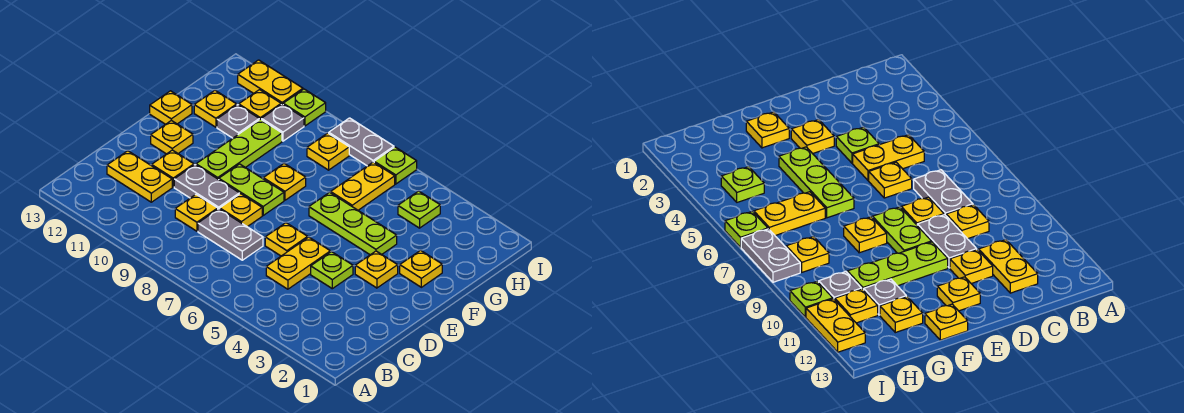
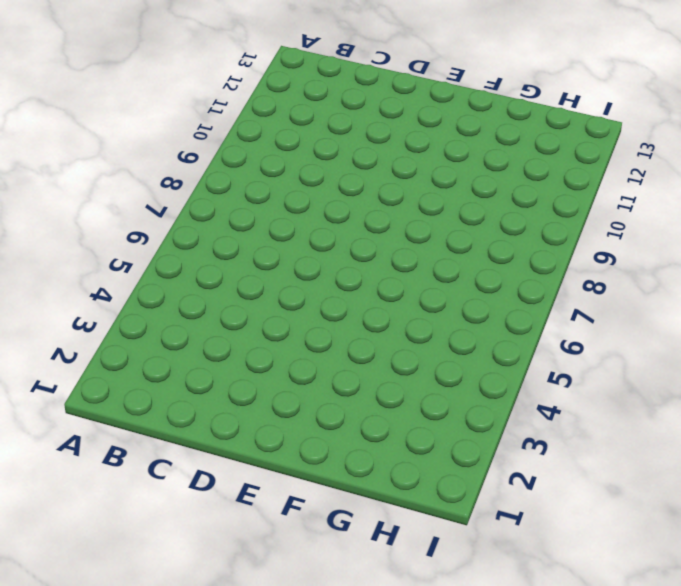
none -> yellow plate C5:D5 level 1
none -> grey plate C7:C8 level 1
none -> yellow plate C9 level 1

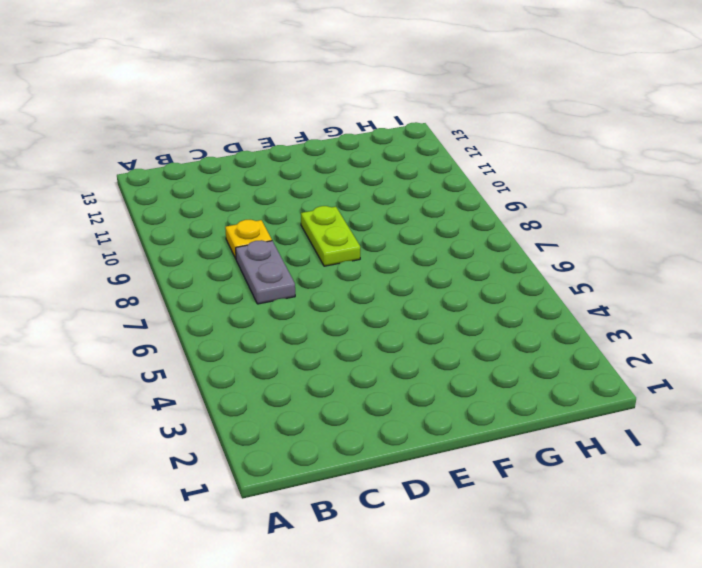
none -> yellow plate C5:D5 level 1
none -> yellow plate C11:C12 level 1
none -> lime plate D4 level 1

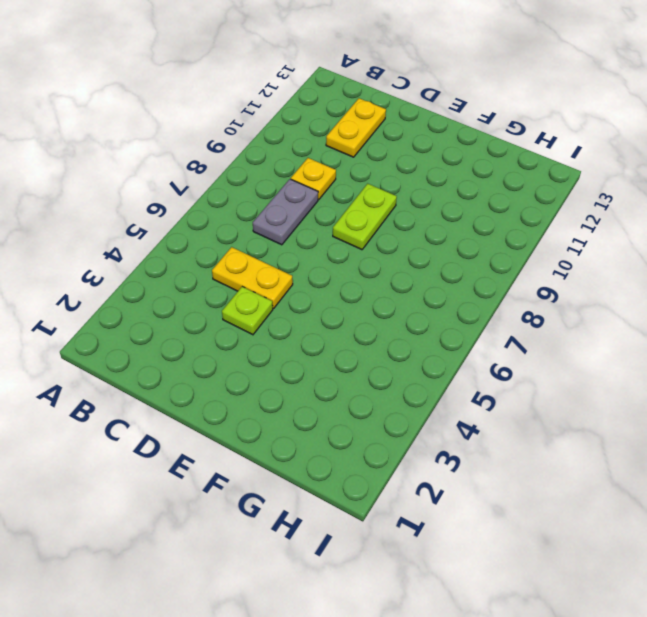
none -> yellow plate D6 level 1
none -> yellow plate D8 level 1
none -> grey plate D9:D10 level 1

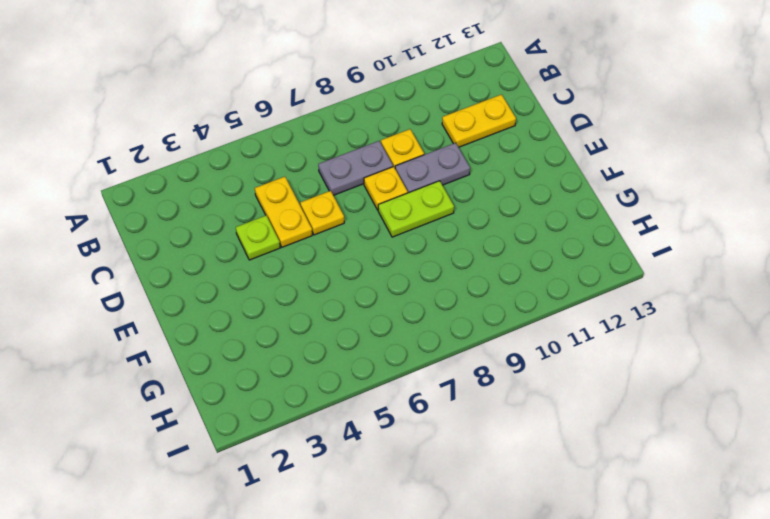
none -> yellow plate D11 level 1
none -> yellow plate E3 level 1
none -> lime plate E10:G10 level 1

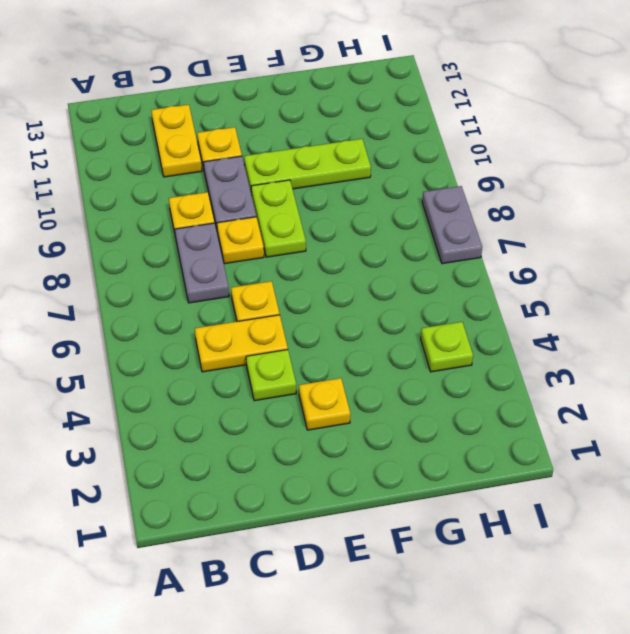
none -> yellow plate E12 level 1
none -> yellow plate F2 level 1
none -> lime plate F4:F6 level 1

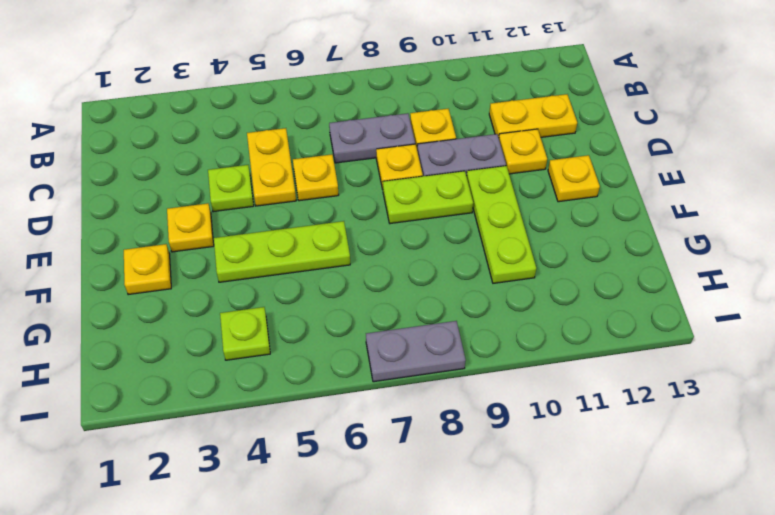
none -> yellow plate F8 level 1
none -> yellow plate F13 level 1
none -> yellow plate G6:H6 level 1

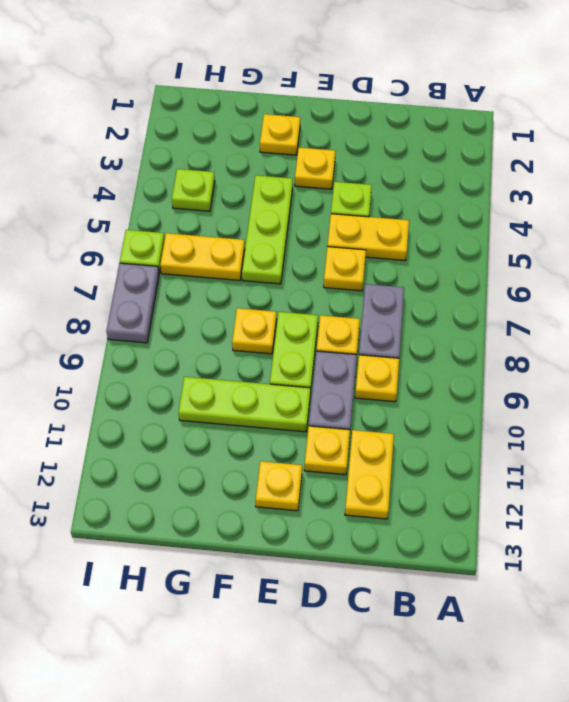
none -> yellow plate F13 level 1
none -> grey plate G11 level 1
none -> yellow plate G12 level 1

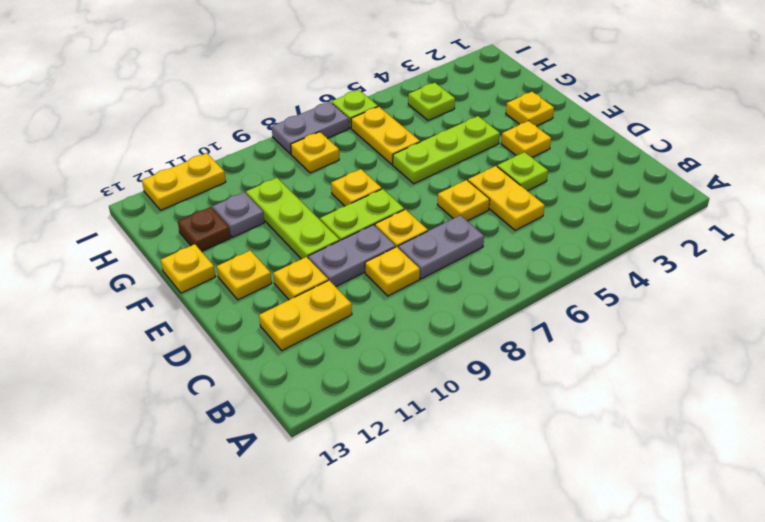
brown plate G12 level 1 -> yellow plate G12 level 1
none -> grey plate H10 level 1
none -> yellow plate H11 level 1
none -> lime plate I10 level 1

